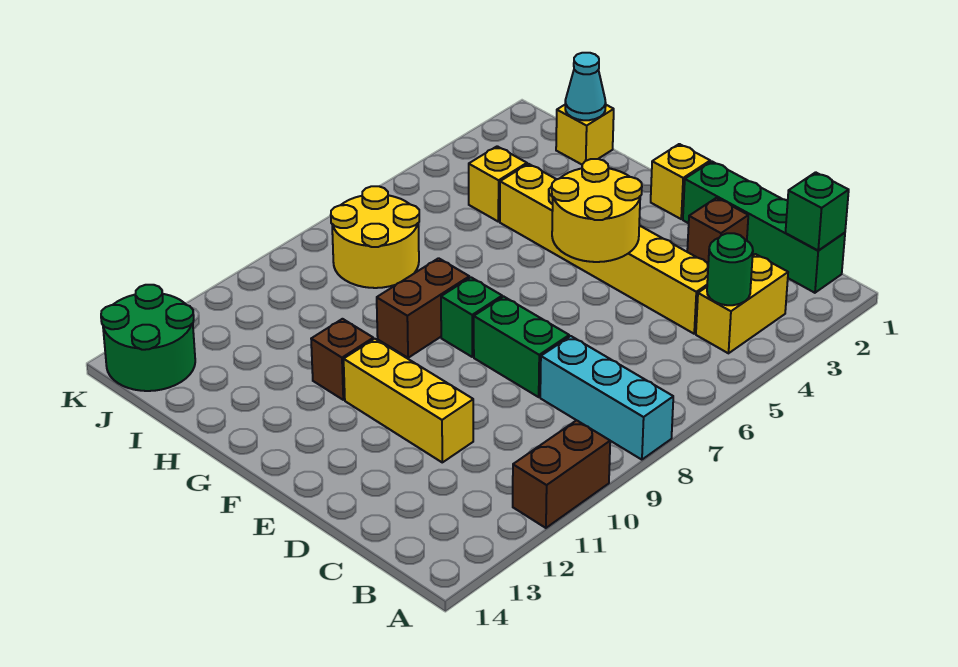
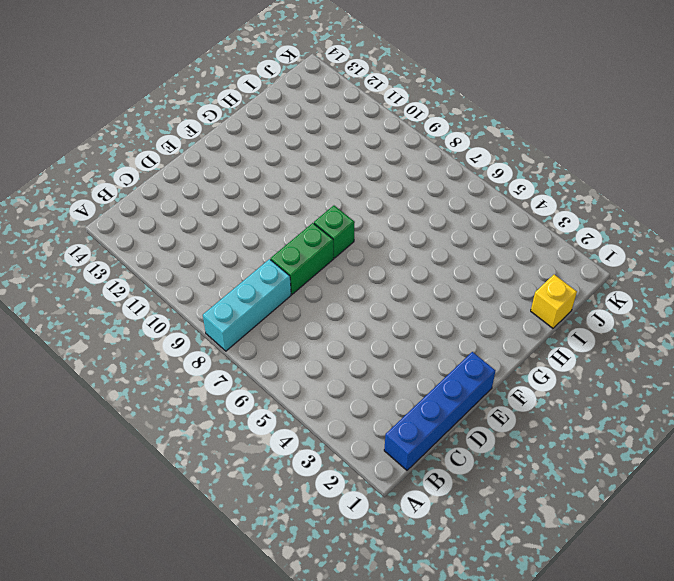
blue brick B1:E1 level 1 -> green brick B1:E1 level 1
none -> brown brick A10:A11 level 1
none -> yellow brick B3:B4 level 1
none -> yellow brick C4:H4 level 1

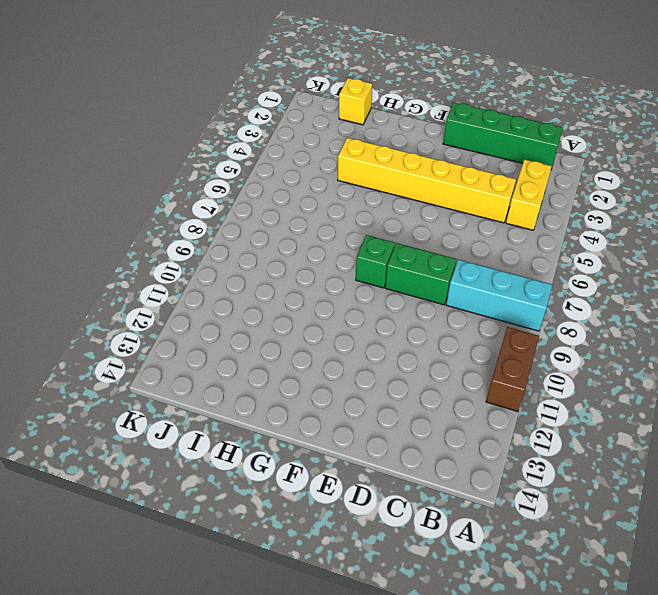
none -> brown brick D2 level 1
none -> yellow brick D11:F11 level 1
none -> yellow brick F1 level 1

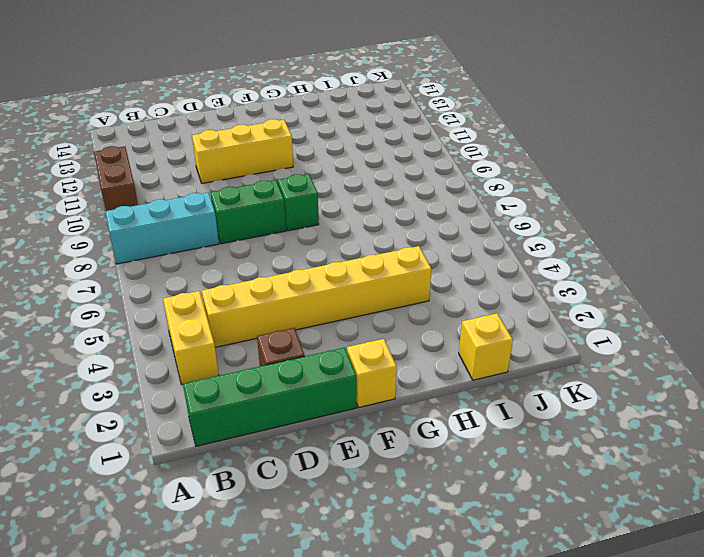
none -> brown brick G8:G9 level 1
none -> brown brick G11 level 1
none -> yellow brick I4 level 1

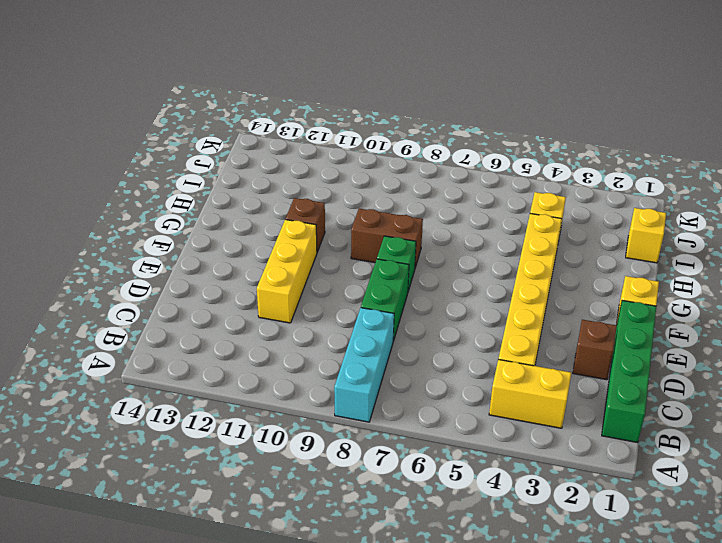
none -> brown brick A10:A11 level 1
none -> yellow round brick I7:J8 level 1
none -> green round brick J13:K14 level 1

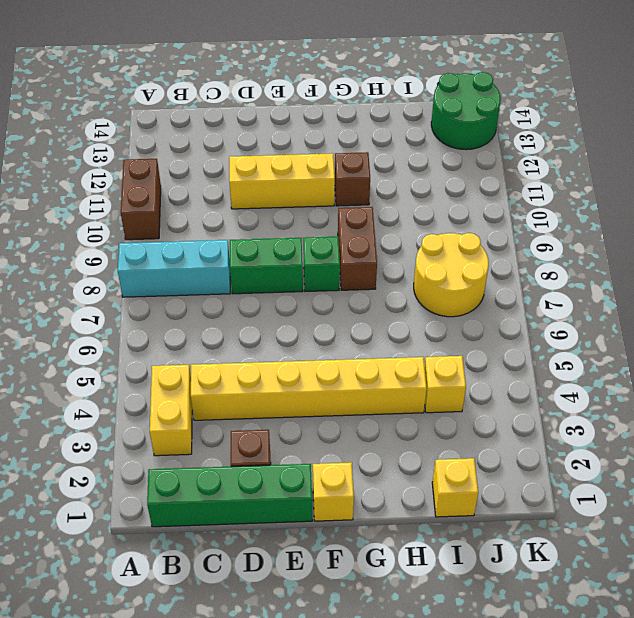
none -> green brick B1 level 2
none -> green round brick B4 level 2
none -> yellow round brick E4:F5 level 2

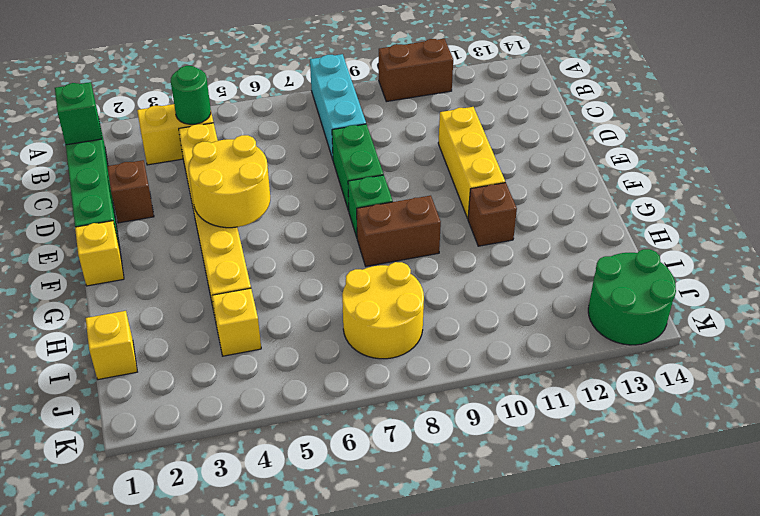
none -> cyan cone I1 level 2

